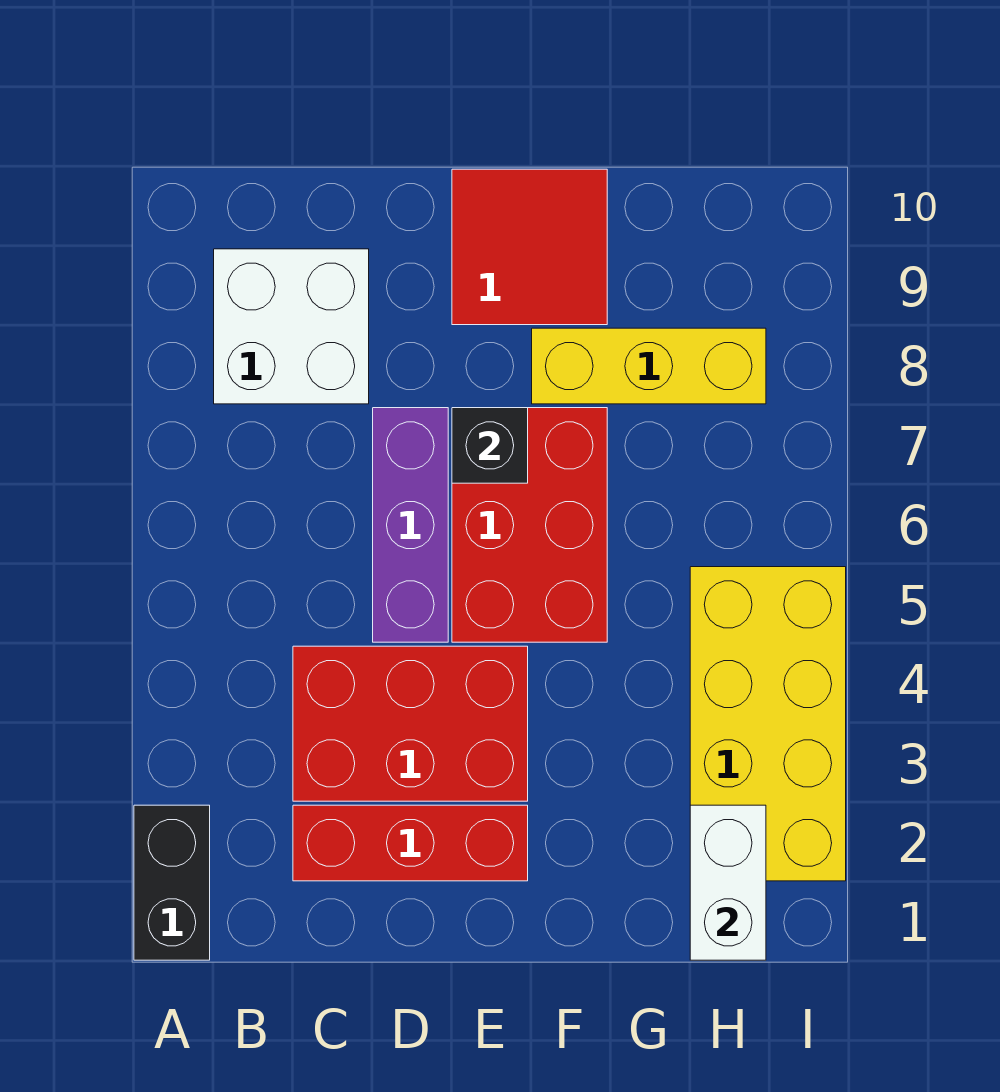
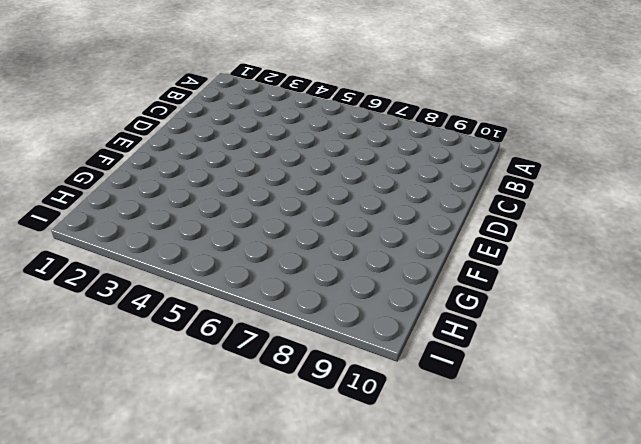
none -> black brick A1:A2 level 1
none -> white brick B8:C9 level 1

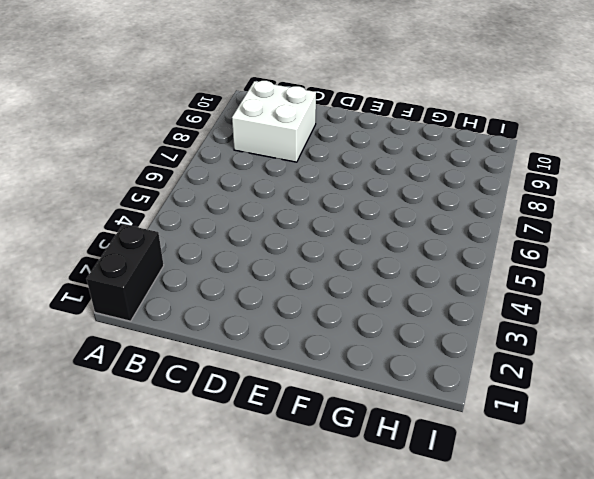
none -> red brick C2:E2 level 1
none -> red brick C3:E4 level 1

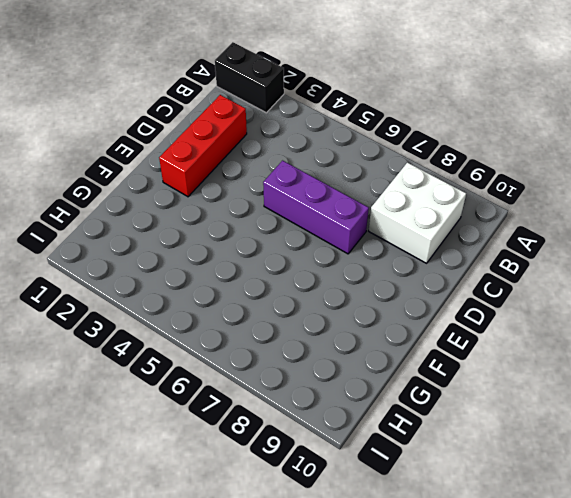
none -> red brick C3:E4 level 1
none -> red brick E5:F7 level 1

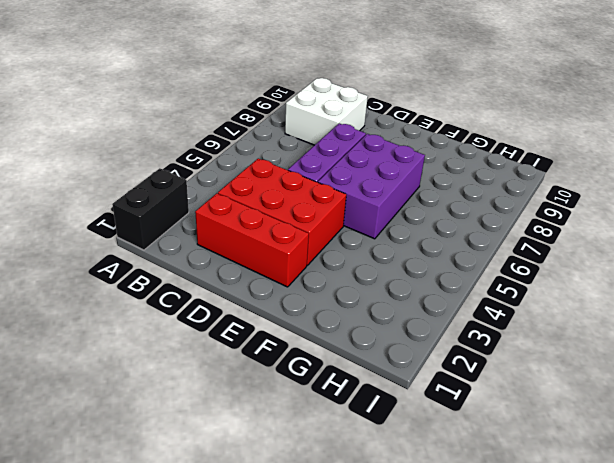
purple brick E5:F7 level 1 -> red brick E5:F7 level 1
none -> red tile E9:F10 level 1
none -> yellow brick F8:H8 level 1

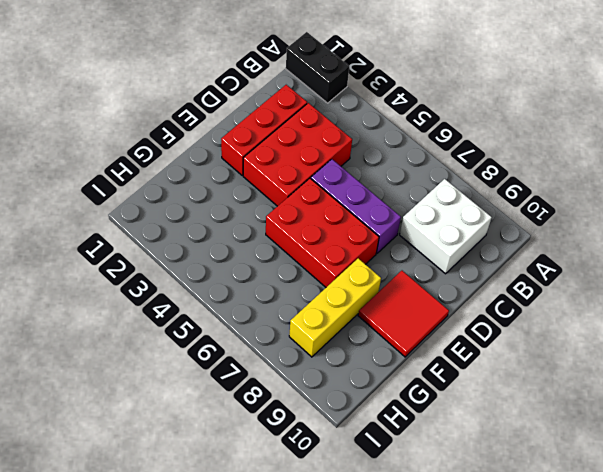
none -> yellow brick H2:I5 level 1
none -> black brick E7 level 2

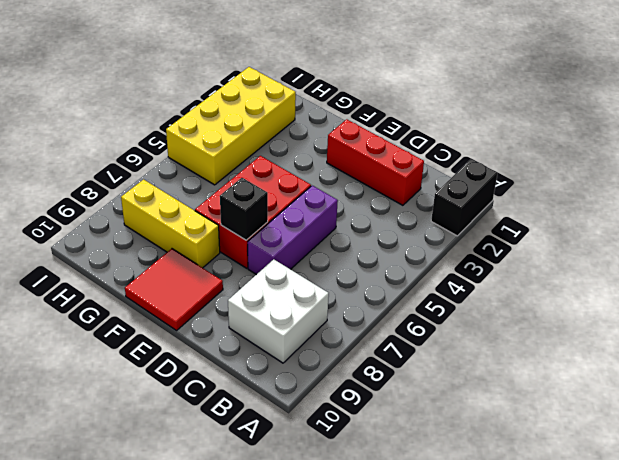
none -> red brick C3:E4 level 1
none -> white brick H1:H2 level 2

